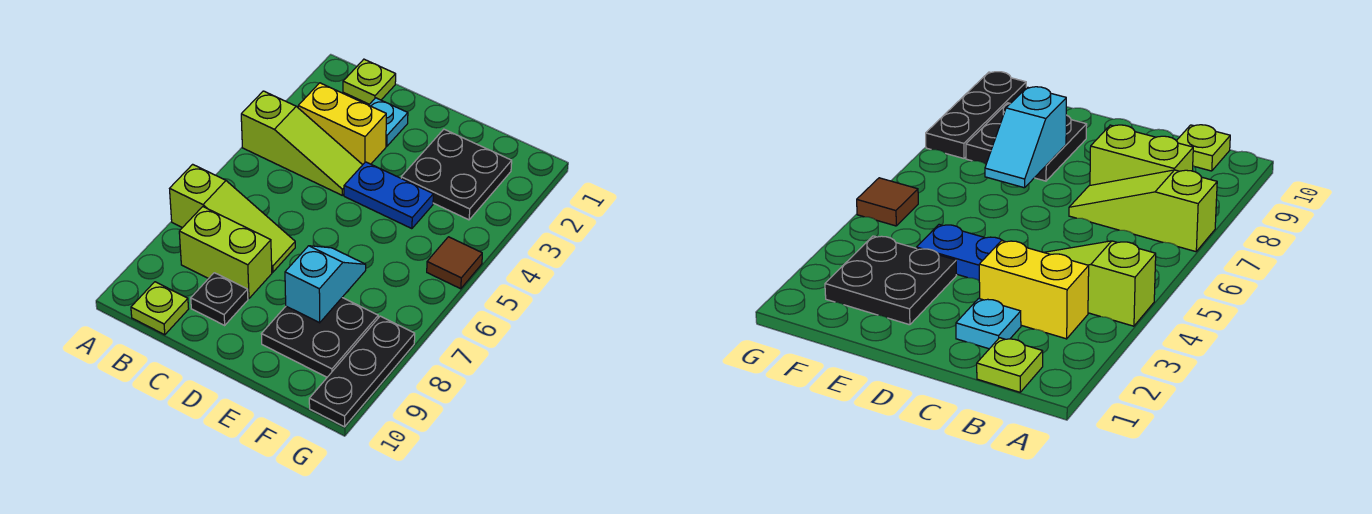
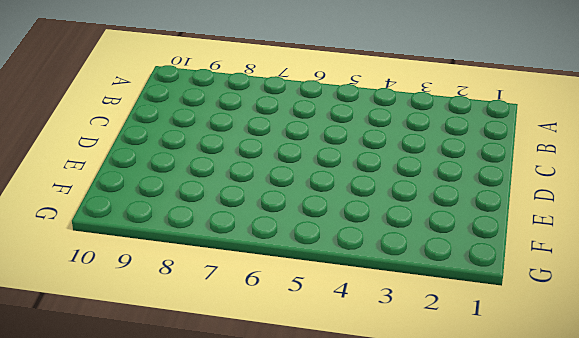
none -> lime slope A4:C4 level 1 top A
none -> lime slope A7:C7 level 1 top A
none -> lime plate B1 level 1

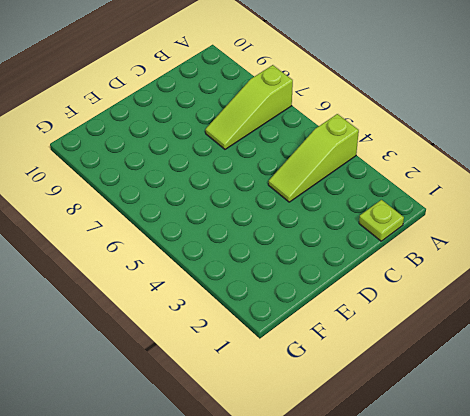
none -> yellow brick B3:C3 level 1
none -> lime brick B8:C8 level 1
none -> lime plate B10 level 1

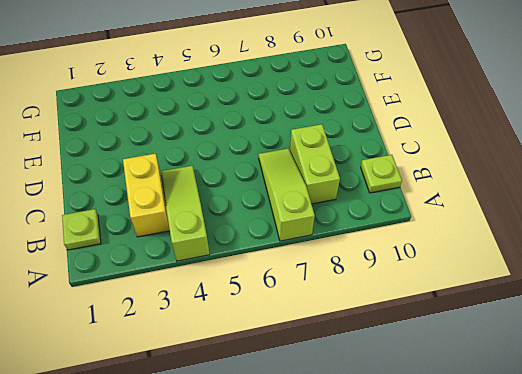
none -> cyan plate C2 level 1
none -> black plate C9 level 1
none -> blue plate D4:E4 level 1

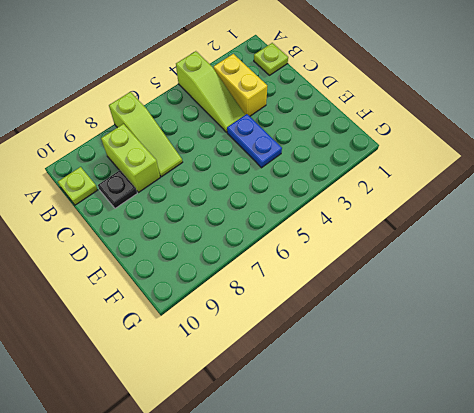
none -> cyan plate C2 level 1
none -> black plate E2:F3 level 1
none -> black plate E8:F9 level 1

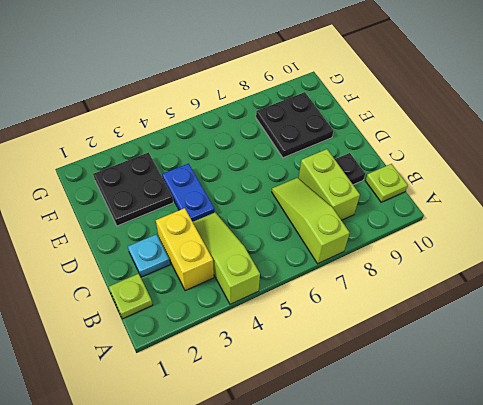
none -> brown tile G5 level 1
none -> black plate G8:G10 level 1
none -> cyan slope E7:E8 level 2 top 8

